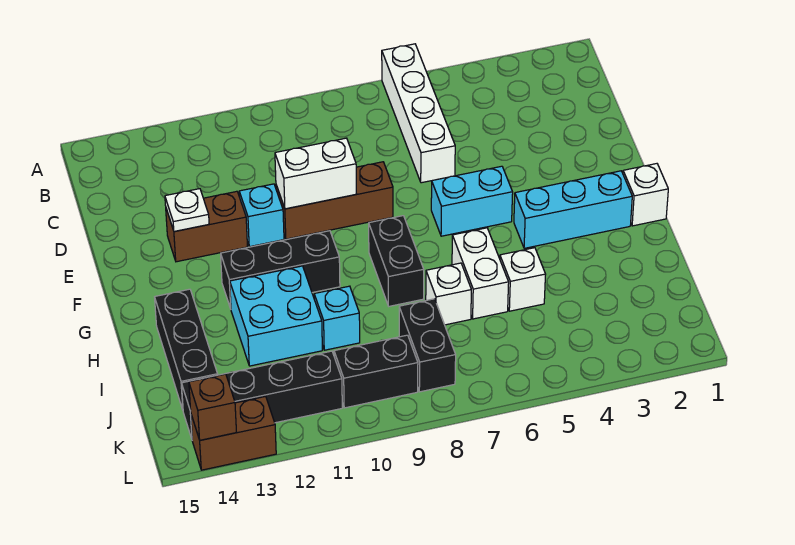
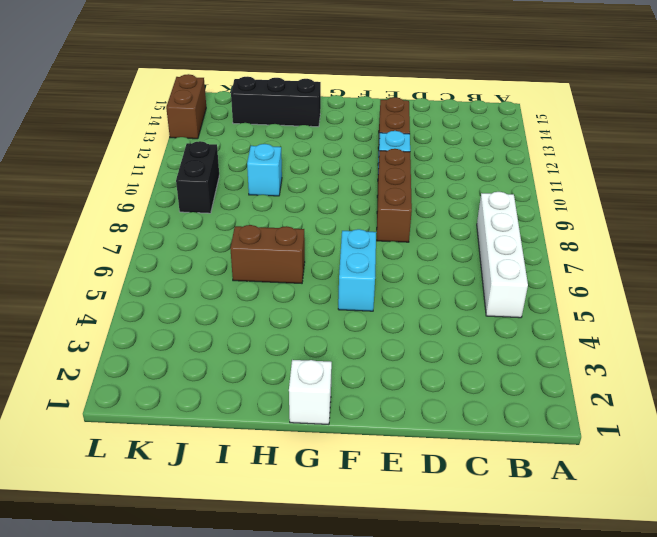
white brick B5:B8 level 1 -> white brick A6:D6 level 1
brown brick H6:I6 level 1 -> white brick H6:I6 level 1
none -> cyan brick G2:G4 level 1
none -> black brick G8:H8 level 1
none -> black brick G10:G12 level 1

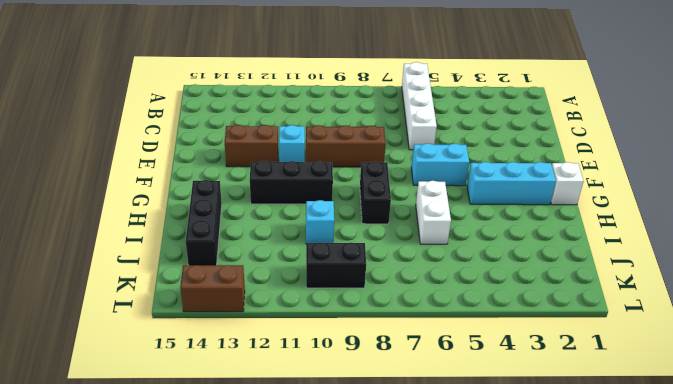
none -> cyan brick H11:I12 level 1
none -> white brick I5 level 1
none -> white brick I7 level 1

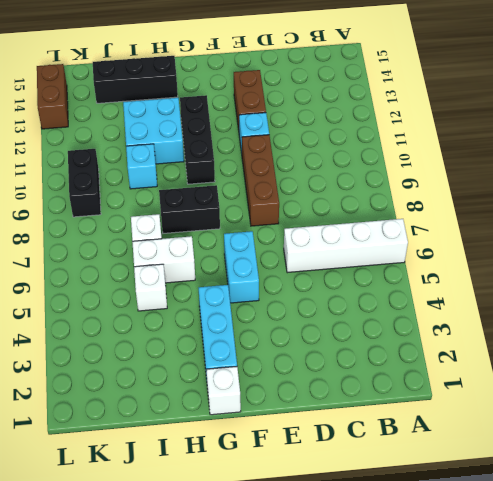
none -> black brick J8:K8 level 1
none -> black brick K11:K14 level 1
none -> white brick E9:E10 level 2

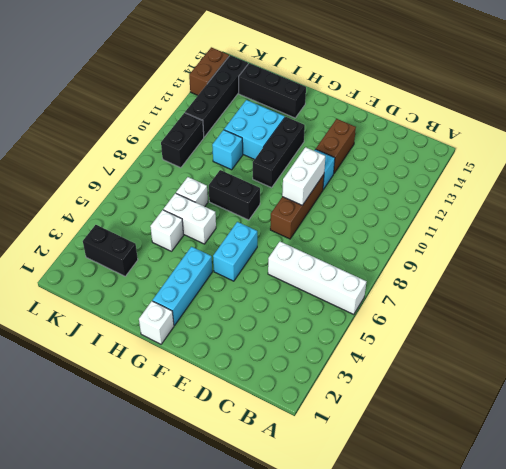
black brick J3:K3 level 1 -> black brick J8:K8 level 1
none -> white plate E13 level 2
none -> brown brick L14 level 2

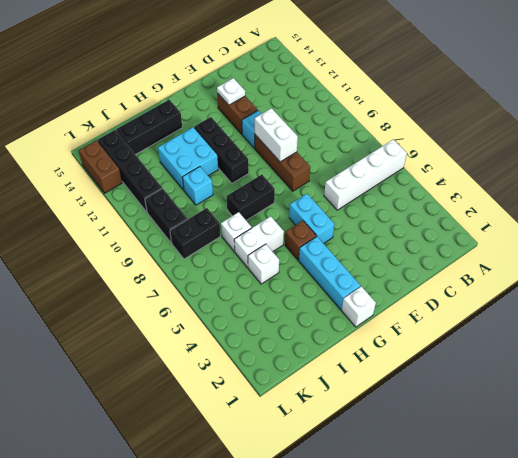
brown brick G5 level 1 -> brown brick L14 level 2

